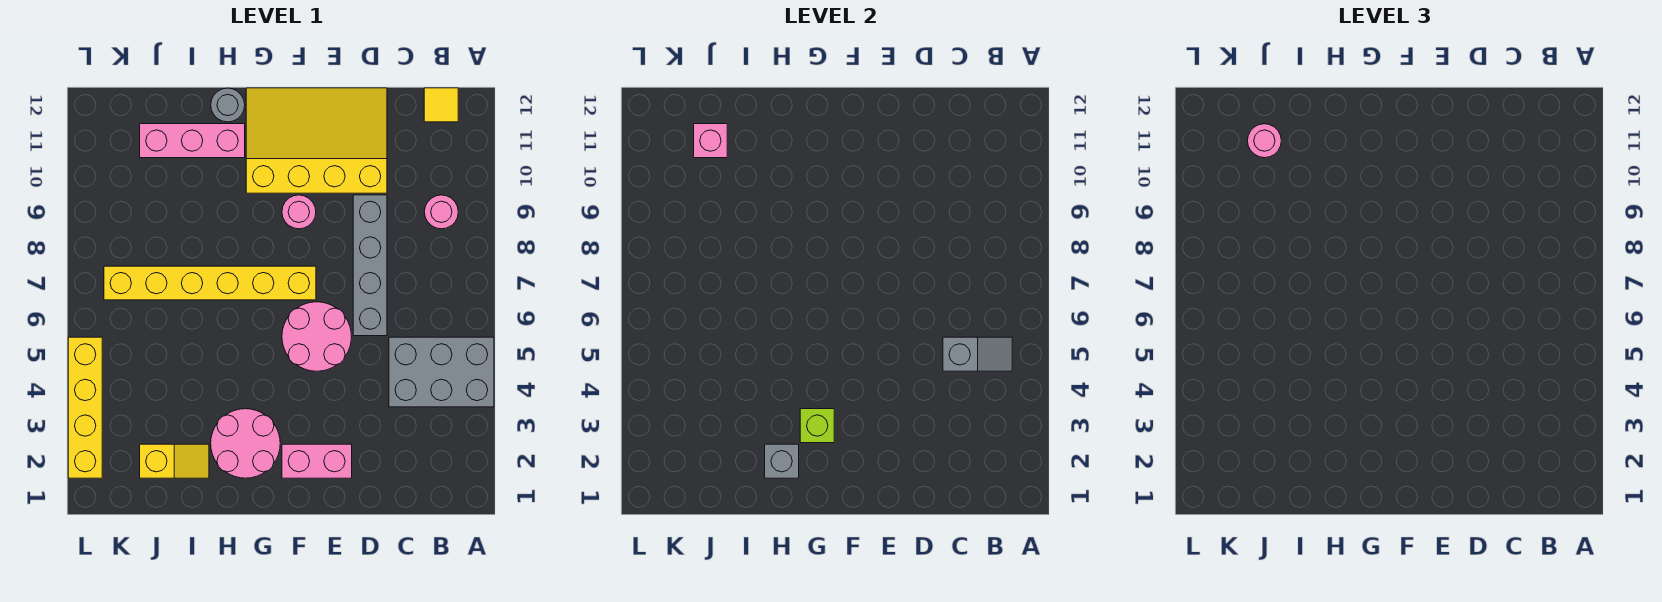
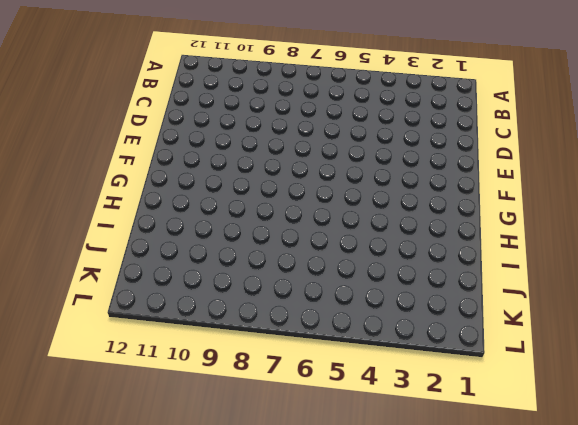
none -> grey brick A4:C5 level 1
none -> pink round brick B9 level 1
none -> yellow tile B12 level 1

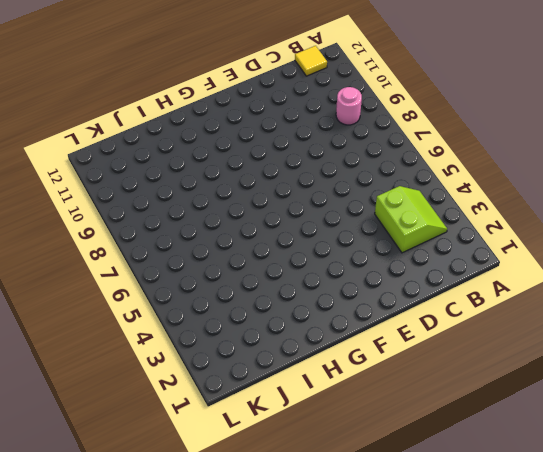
lime slope B3:C4 level 1 top C -> grey brick A4:C5 level 1
none -> grey brick D6:D9 level 1
none -> yellow slope D10:G12 level 1 top 10
none -> pink brick E2:F2 level 1

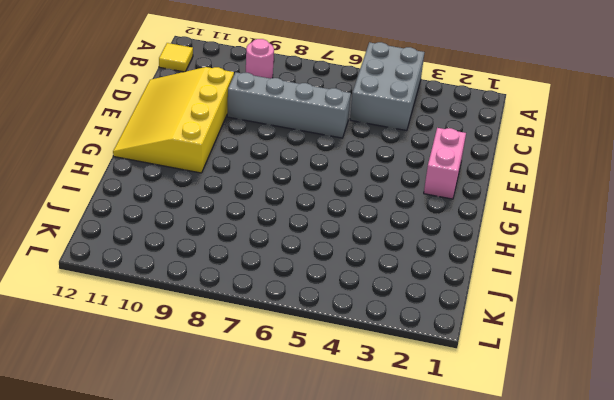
none -> pink round brick E5:F6 level 1
none -> yellow brick F7:K7 level 1
none -> pink round brick F9 level 1

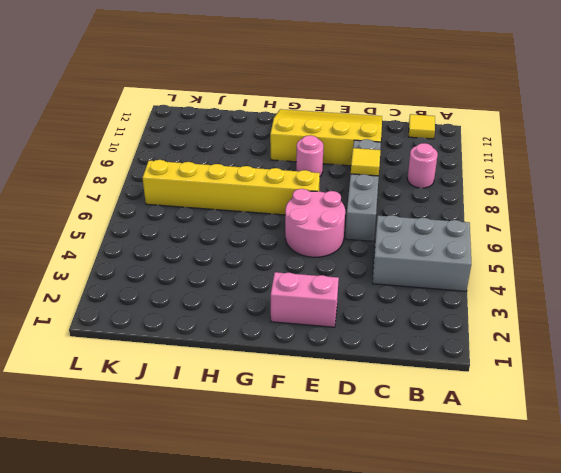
yellow tile D8 level 2 -> none
none -> pink round brick G2:H3 level 1
none -> pink brick H11:J11 level 1
none -> grey round brick H12 level 1

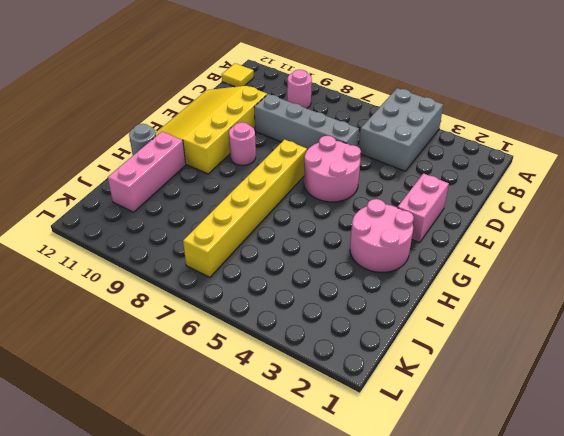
none -> yellow slope I2:J2 level 1 top J
none -> yellow brick L2:L5 level 1
none -> grey slope B5:C5 level 2 top C

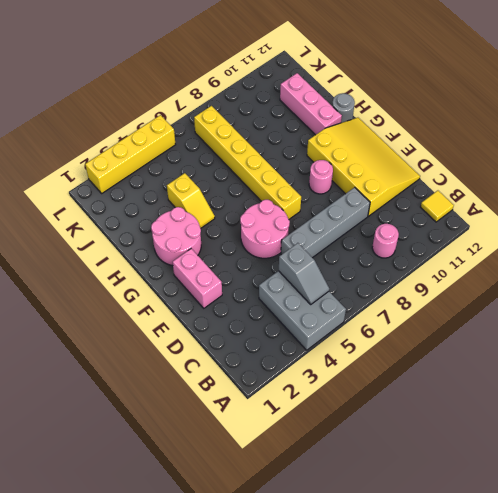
yellow slope H4:I4 level 1 top I -> yellow slope I2:J2 level 1 top J
none -> lime brick G3 level 2
none -> grey brick H2 level 2
none -> pink brick J11 level 2

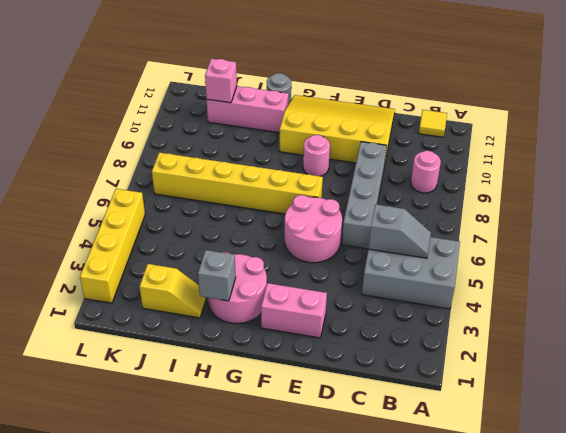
none -> lime brick G3 level 2
none -> pink round brick J11 level 3

